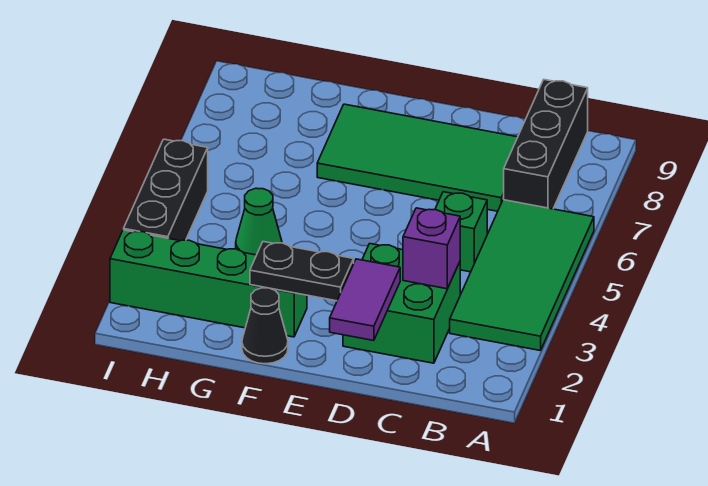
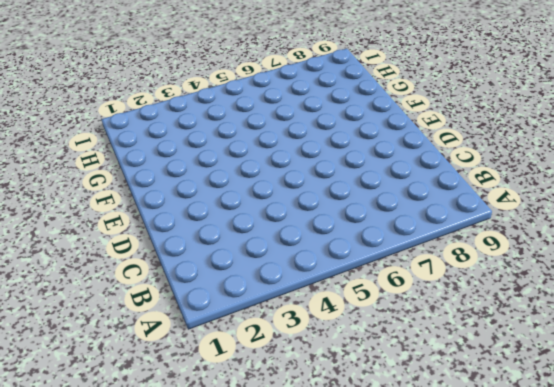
none -> green tile A3:B6 level 1
none -> black brick B7:B9 level 1
none -> green brick C2:D3 level 1

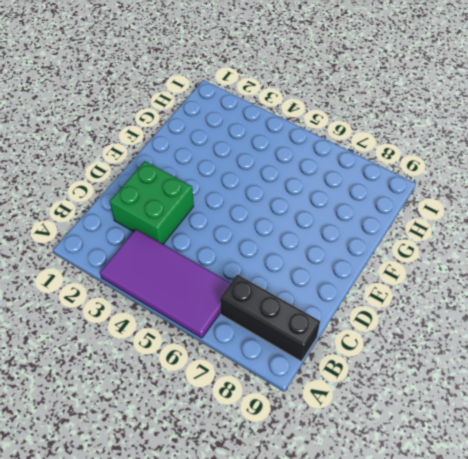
purple tile A3:B6 level 1 -> green tile A3:B6 level 1
none -> green brick C5 level 1
none -> green tile C7:F8 level 1
none -> black cone F1 level 1

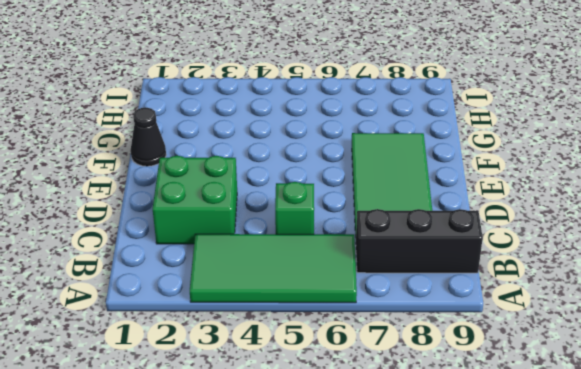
none -> green brick F2:I2 level 1
none -> green cone G4 level 1
none -> black brick I3:I5 level 1

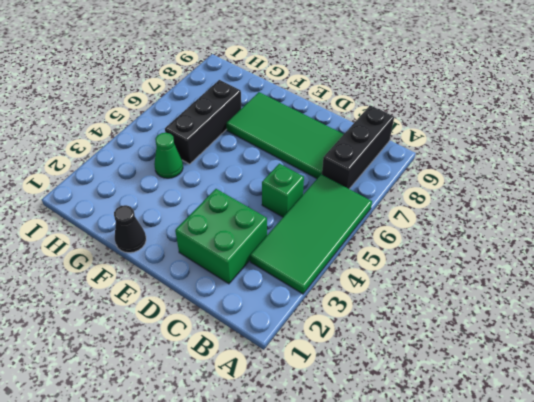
black brick G5:G7 level 1 -> black brick I3:I5 level 1
none -> green brick F2:I2 level 1
none -> purple brick C3 level 2
none -> purple tile D1:D2 level 2

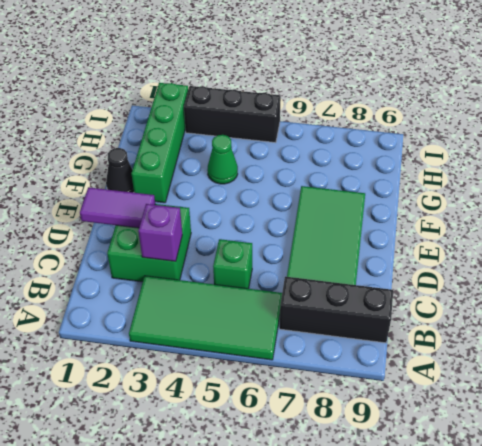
none -> black plate E2:F2 level 2

